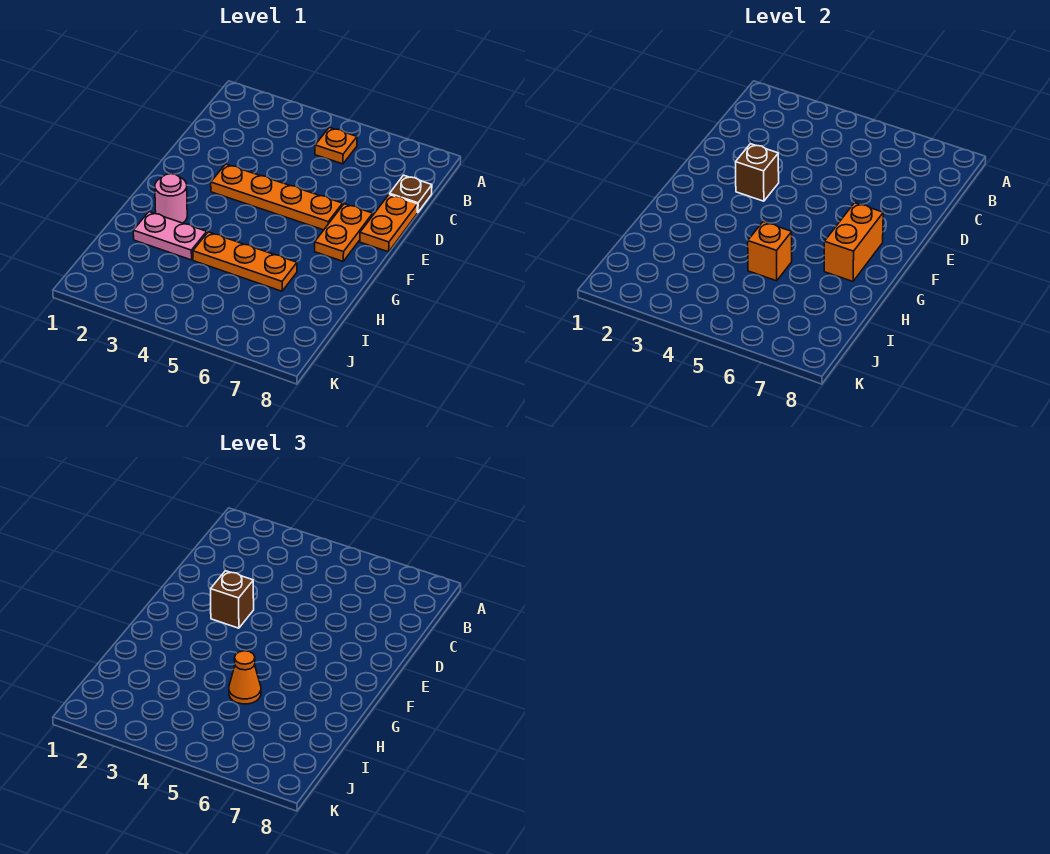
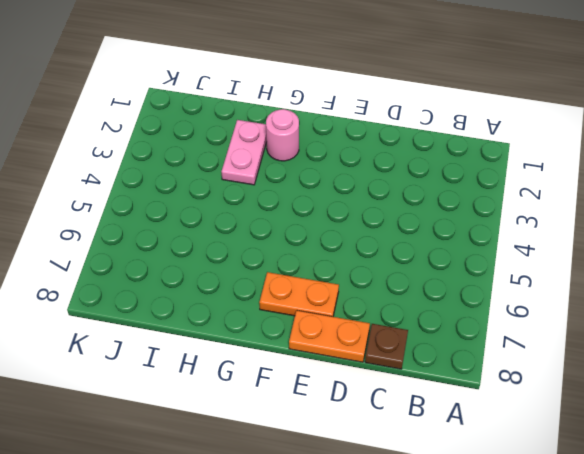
none -> orange plate B5 level 1
none -> orange plate E3:E6 level 1
none -> orange plate H4:H6 level 1

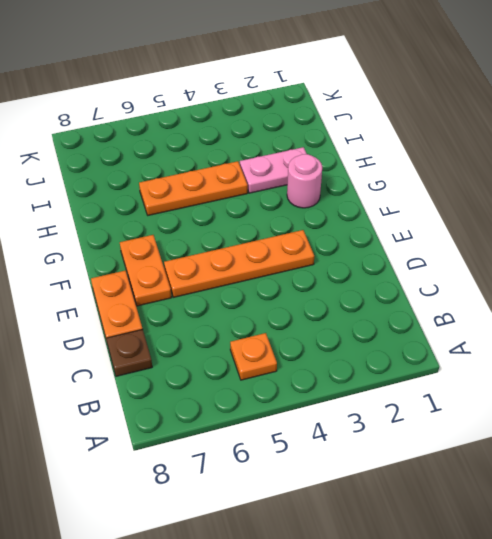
none -> brown brick E3 level 2
none -> orange brick F7:G7 level 2
none -> orange brick H5 level 2

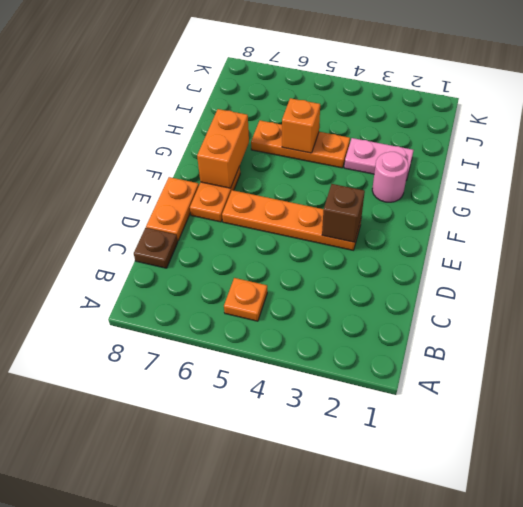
none -> brown brick E3 level 3
none -> orange cone H5 level 3

